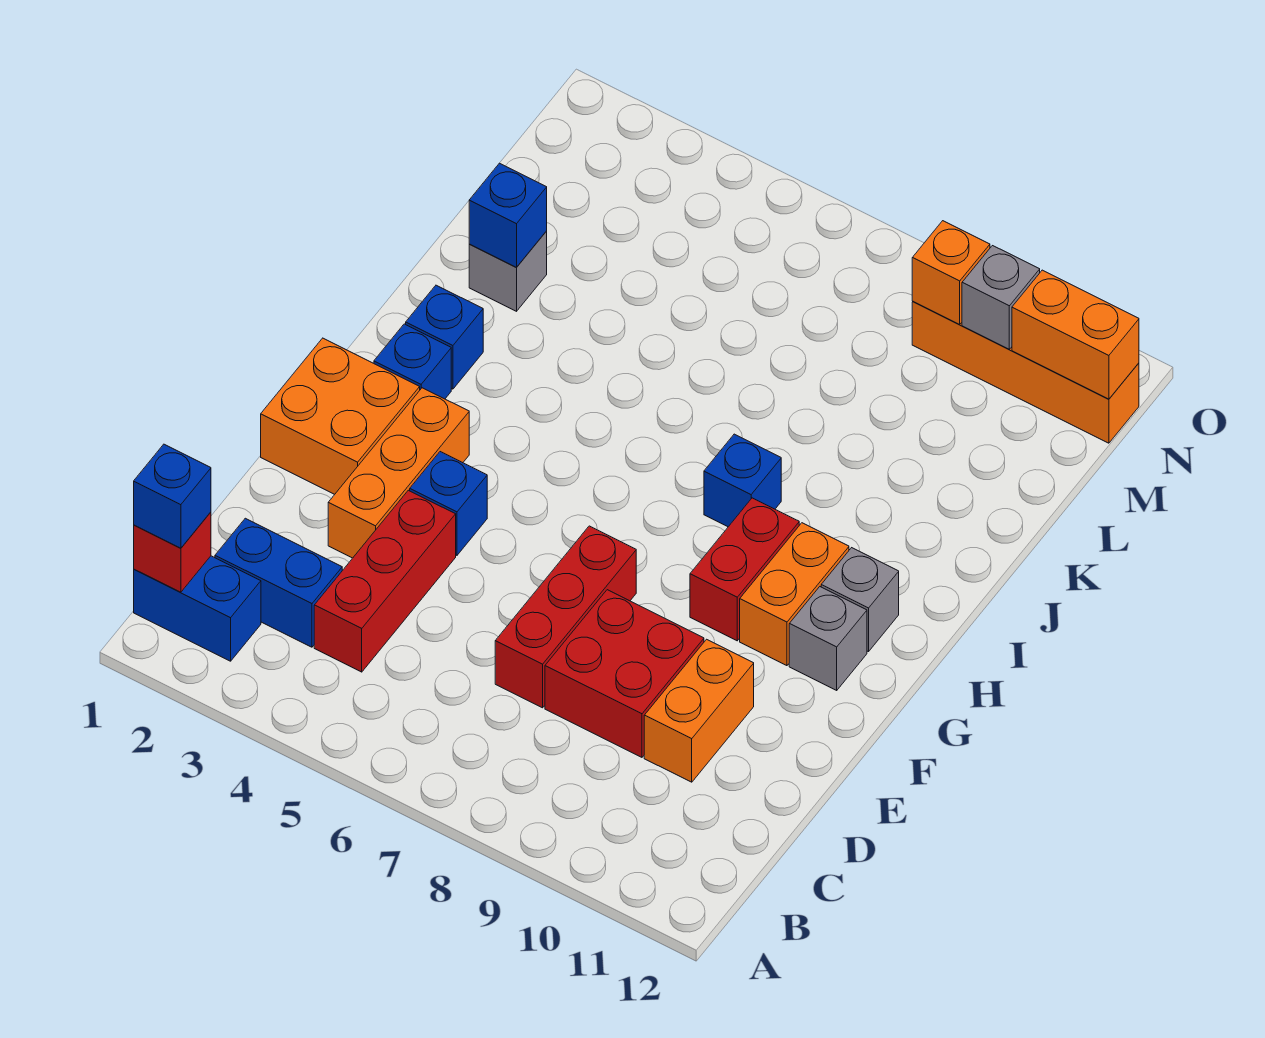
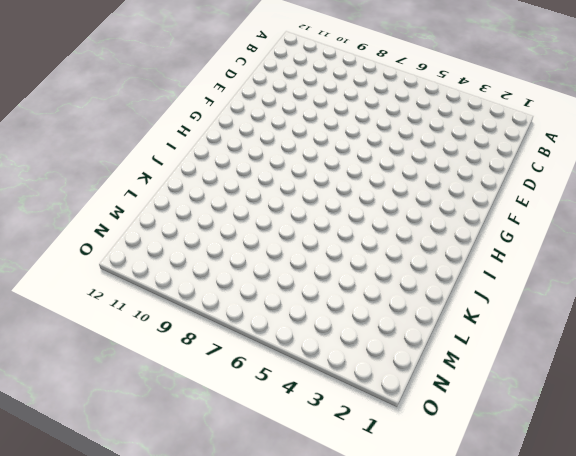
none -> blue brick B1:B2 level 1
none -> blue brick C2:C3 level 1
none -> red brick C4:E4 level 1

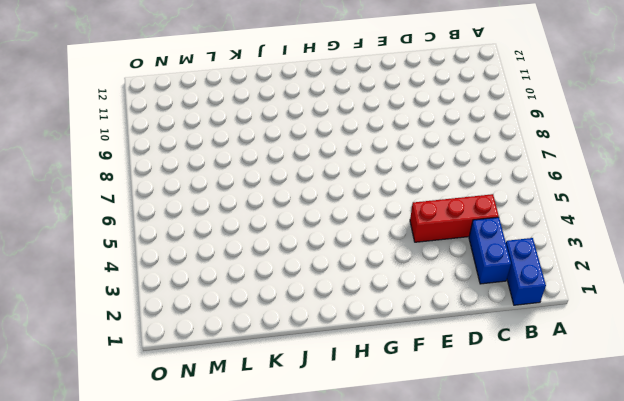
none -> red brick D7:F7 level 1
none -> red brick D8:E9 level 1
none -> orange brick D10:E10 level 1

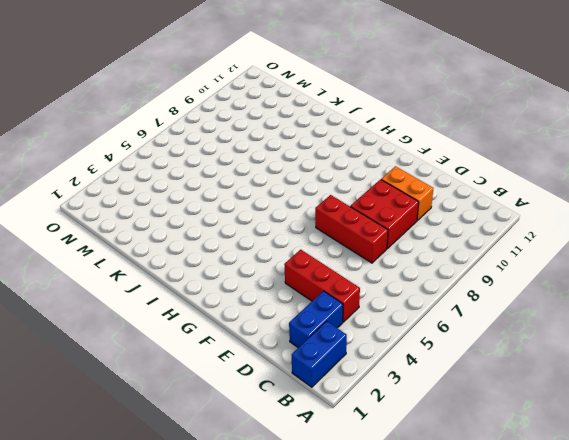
none -> orange brick E3:G3 level 1
none -> orange brick F1:G2 level 1
none -> blue brick F4 level 1

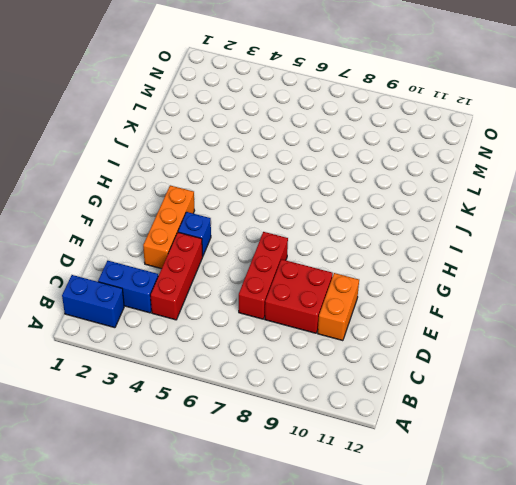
none -> orange brick F1:G2 level 1
none -> red brick G9:H9 level 1
none -> orange brick G10:H10 level 1

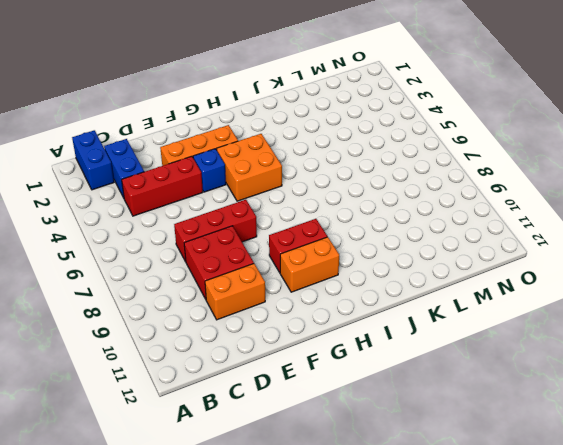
orange brick G4:H5 level 1 -> orange brick F1:G2 level 1
none -> grey brick G11 level 1
none -> blue brick H2 level 1
none -> grey brick H11 level 1

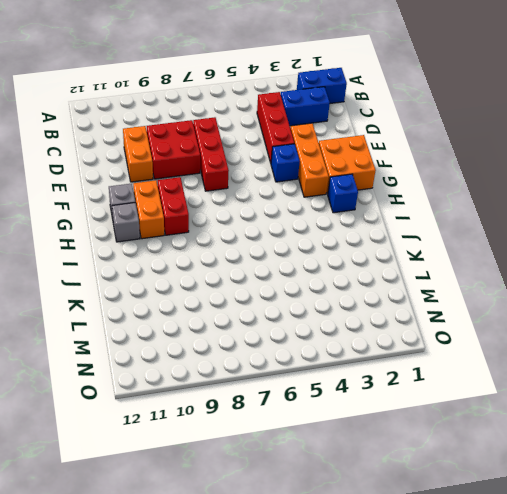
none -> blue brick I2 level 1
none -> blue brick I8 level 1
none -> grey brick K2 level 1

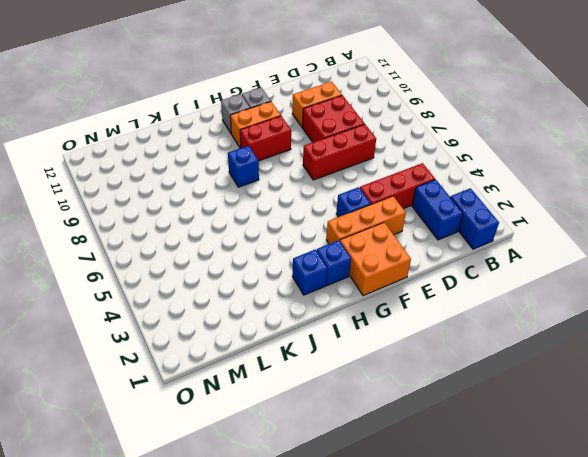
none -> grey brick K2 level 1
none -> orange brick N9:N12 level 1
none -> red brick B1 level 2

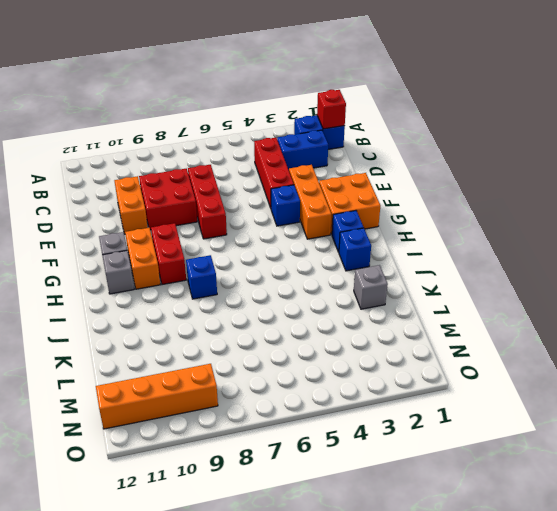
none -> blue brick K2 level 2
none -> orange brick N9 level 2
none -> grey brick N10 level 2

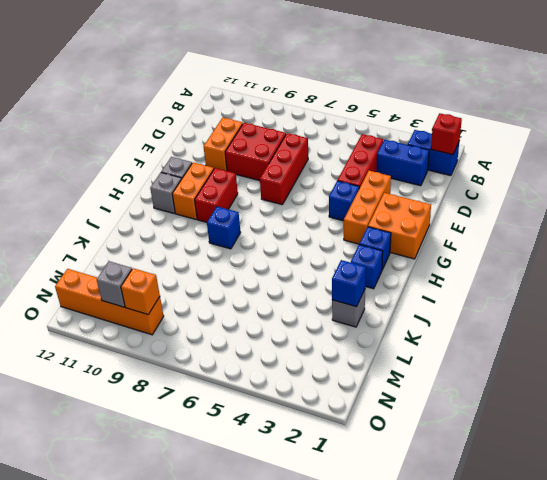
none -> orange brick N11:N12 level 2
none -> blue brick B1 level 3

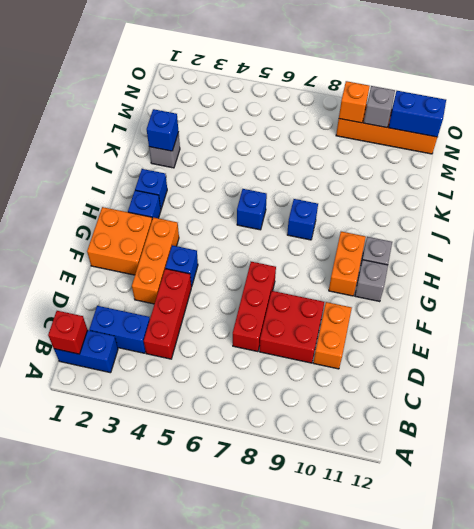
blue brick I6 level 1 -> blue brick B1 level 3
blue brick N11:N12 level 2 -> orange brick N11:N12 level 2
none -> red brick G9:H9 level 1

